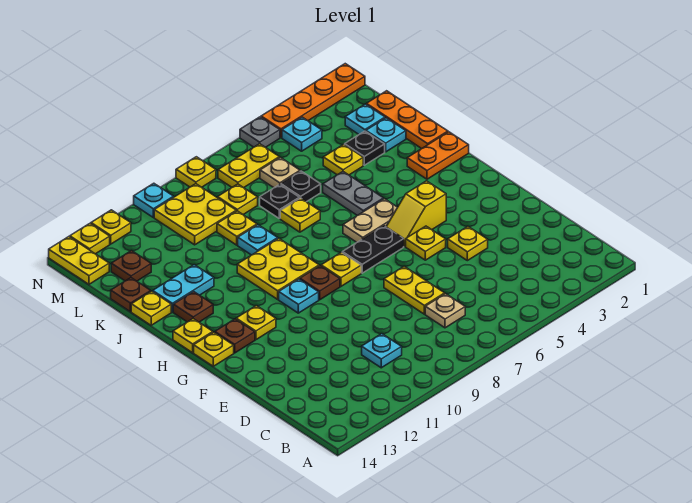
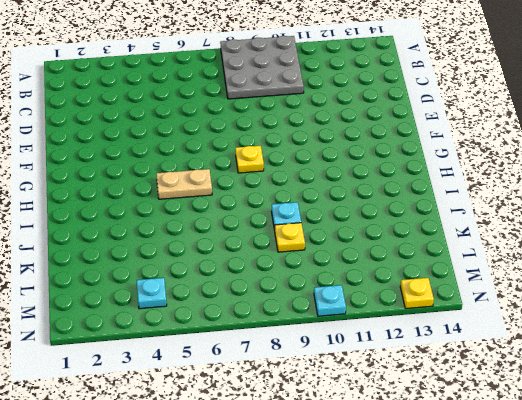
grey plate A8:C10 level 1 -> cyan plate C10 level 1
none -> tan plate C7 level 1
none -> yellow plate D7:E7 level 1
none -> yellow plate E4 level 1
none -> yellow plate F5 level 1

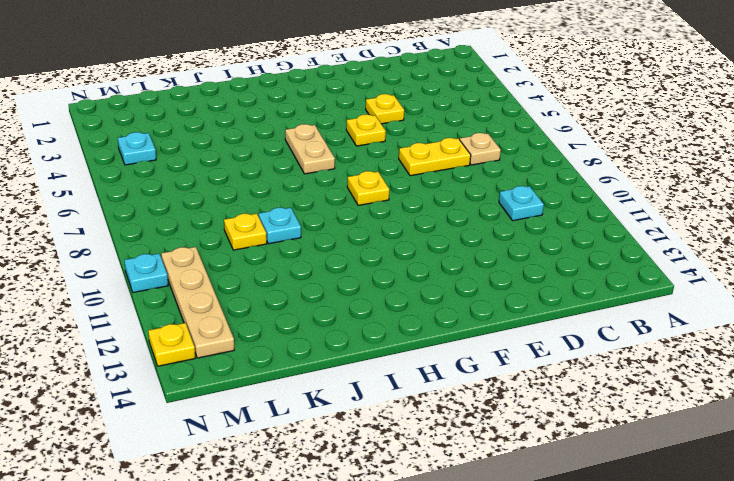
tan plate M10:M13 level 1 -> yellow plate L9:M10 level 1
none -> yellow slope G4:G5 level 1 top 4
none -> black plate G6:G7 level 1
none -> brown plate G9 level 1
none -> cyan plate G10 level 1

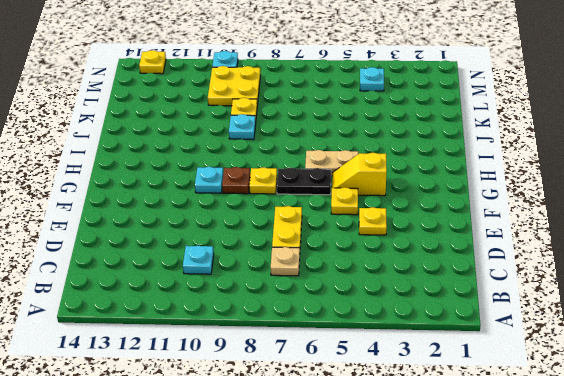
none -> yellow plate G12 level 1
none -> brown plate G13 level 1
none -> yellow plate G14 level 1
none -> yellow plate H9:I10 level 1

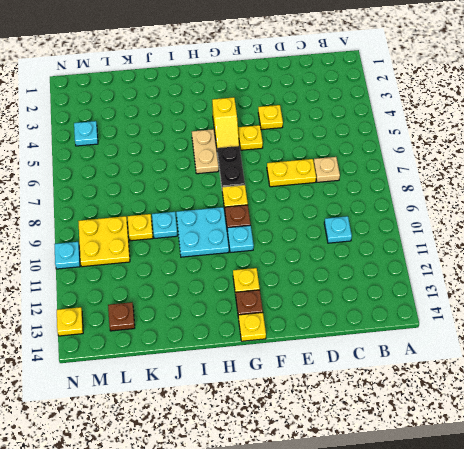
cyan plate H9:I10 level 1 -> yellow plate H9:I10 level 1
none -> yellow plate H14 level 1
none -> orange plate I1:I2 level 1
none -> grey plate I5:J5 level 1
none -> brown plate I13 level 1

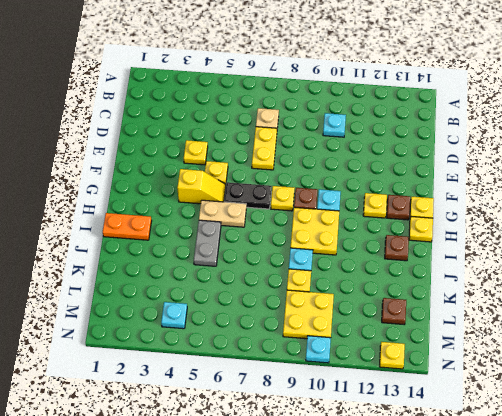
none -> orange plate J1:L1 level 1
none -> yellow plate J7 level 1
none -> cyan plate J12:J13 level 1
none -> yellow plate J14 level 1

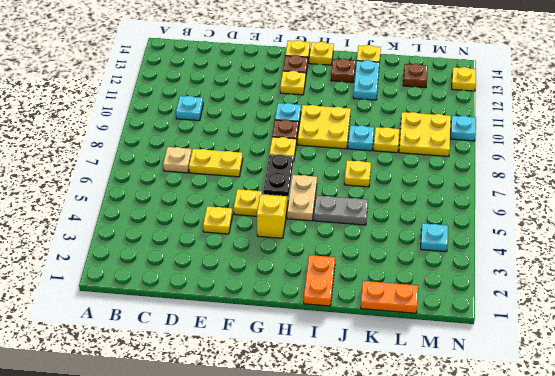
orange plate K1:L1 level 1 -> orange plate J1:L1 level 1
none -> cyan plate K2 level 1
none -> black plate K3 level 1
none -> yellow plate K4 level 1
none -> black plate K6 level 1

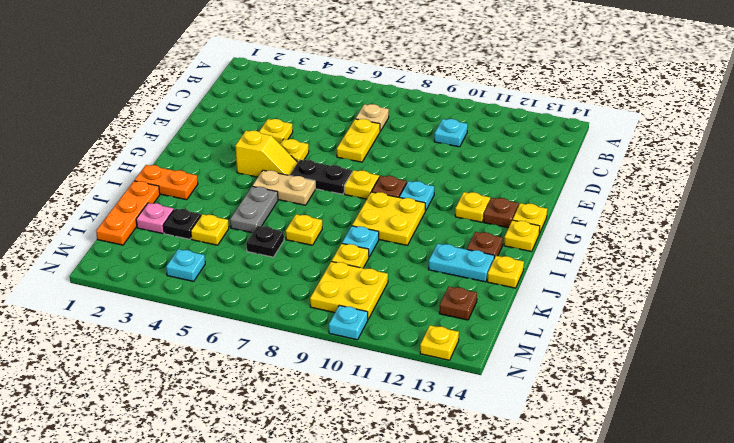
pink plate K2 level 1 -> cyan plate K2 level 1
none -> black plate K7 level 1
none -> brown plate K14 level 1
none -> cyan plate L2 level 1
none -> tan plate L6 level 1

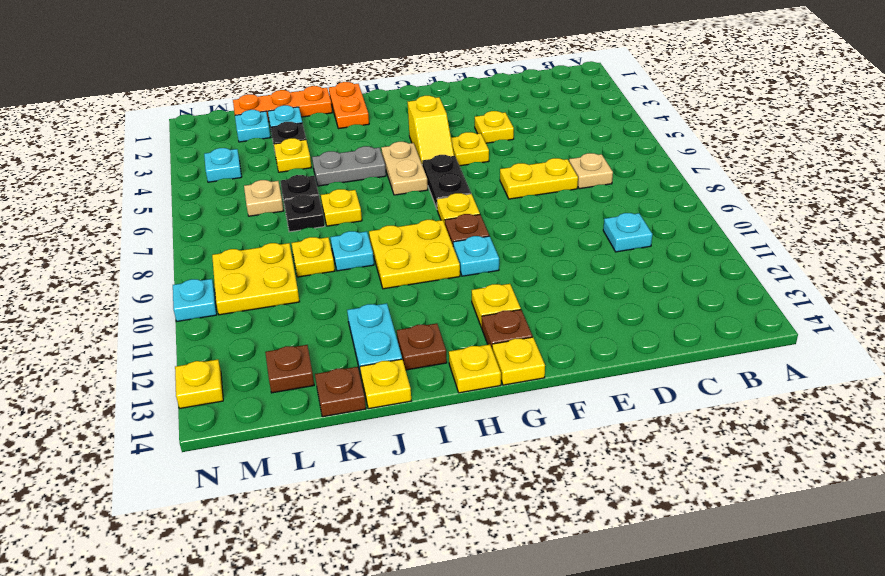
none -> yellow plate L8 level 1
none -> yellow plate M6:M7 level 1
none -> yellow plate M14:N14 level 1
none -> orange plate N1:N4 level 1

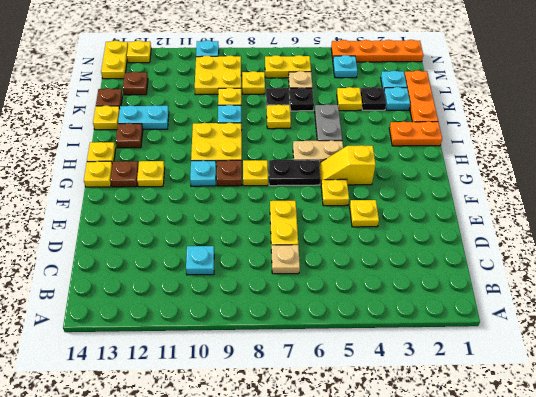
none -> grey plate N5 level 1
none -> yellow plate N8 level 1
none -> yellow plate N12 level 1

